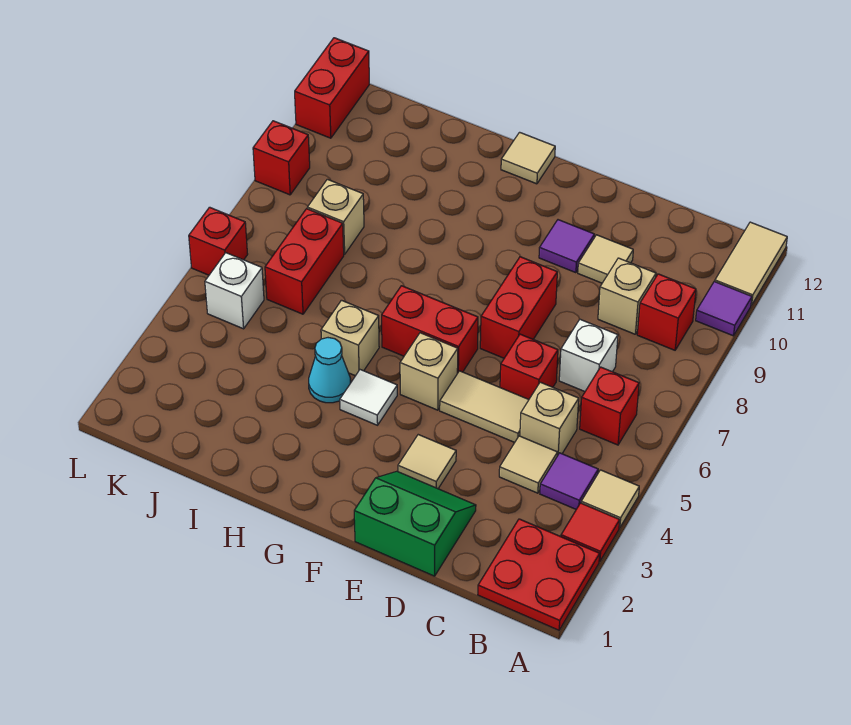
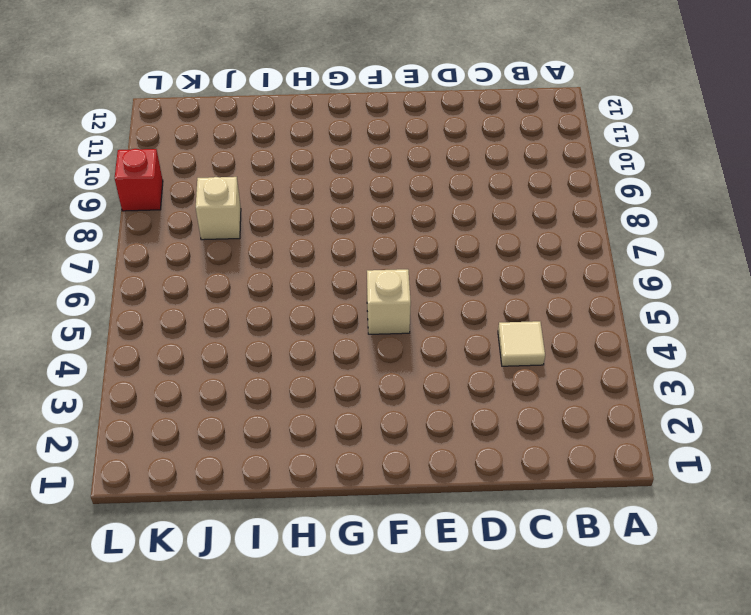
none -> red plate A1:B2 level 1
none -> red tile A3 level 1
none -> tan tile A4 level 1
none -> purple tile A10 level 1

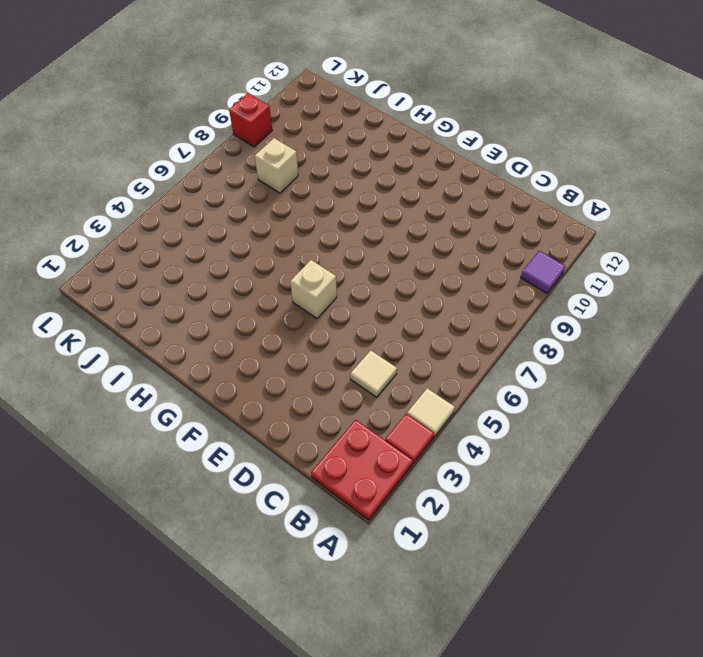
none -> tan tile A11:A12 level 1
none -> purple tile B4 level 1
none -> red brick B6 level 1
none -> red brick B9 level 1

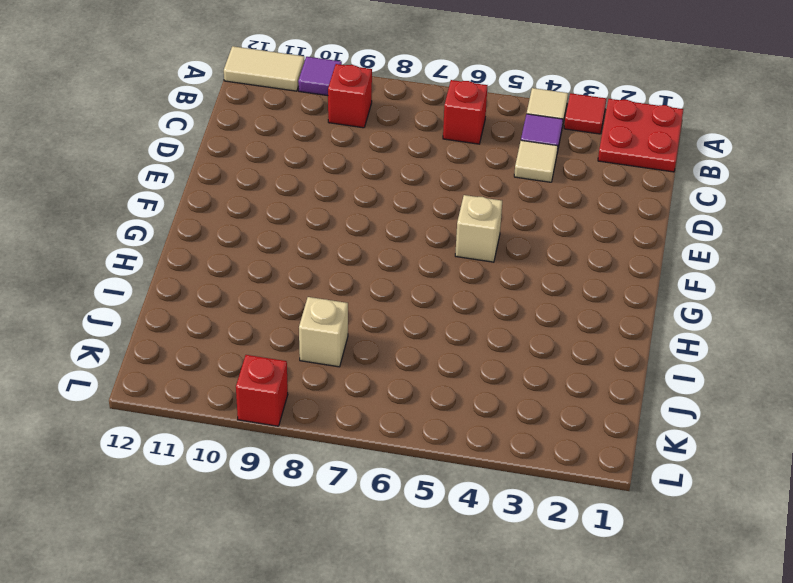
none -> tan brick C5 level 1
none -> white brick C7 level 1
none -> tan brick C9 level 1
none -> green slope D1:E2 level 1 top 1

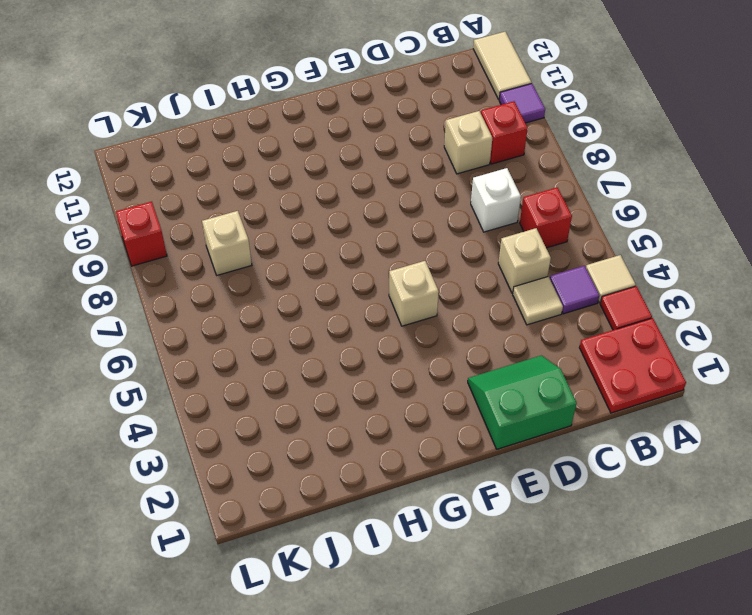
none -> tan tile D5:E5 level 1
none -> red brick D6 level 1
none -> tan tile D10 level 1
none -> tan tile E3 level 1

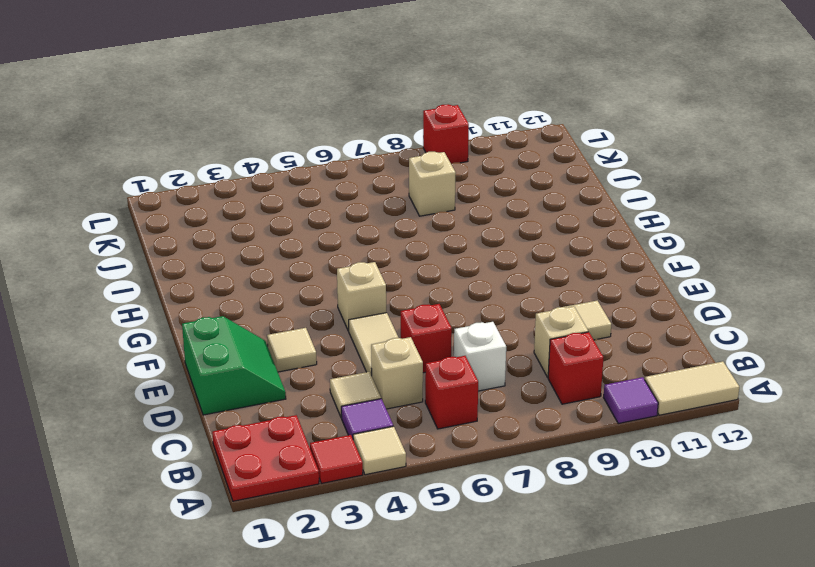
none -> red brick E7:E8 level 1
none -> purple tile E10 level 1
none -> red brick F6:G6 level 1
none -> white tile G4 level 1

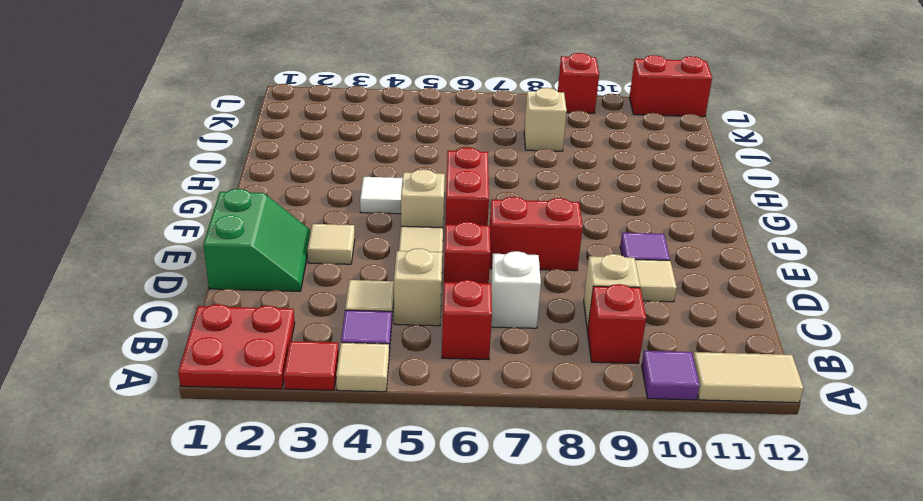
none -> tan tile G12 level 1
none -> cyan cone H4 level 1
none -> tan brick H5 level 1
none -> red brick J6:J7 level 1

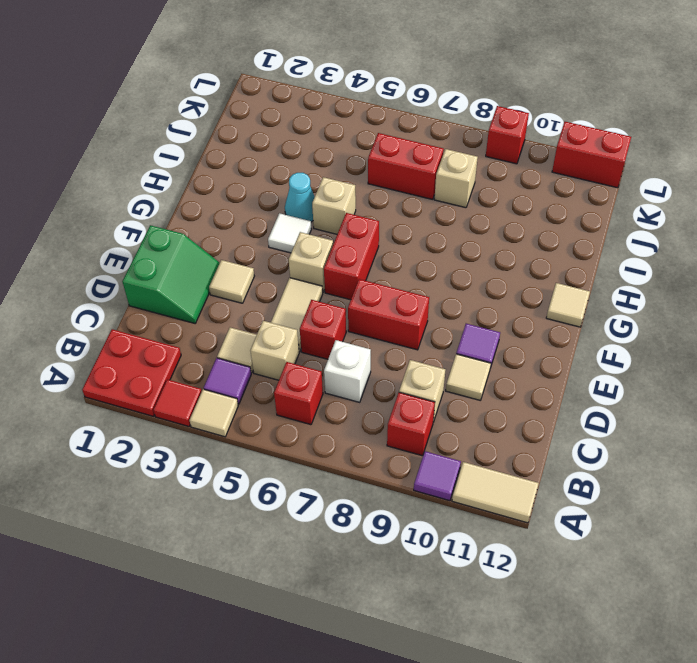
none -> white brick K5 level 1
none -> red brick L6 level 1

